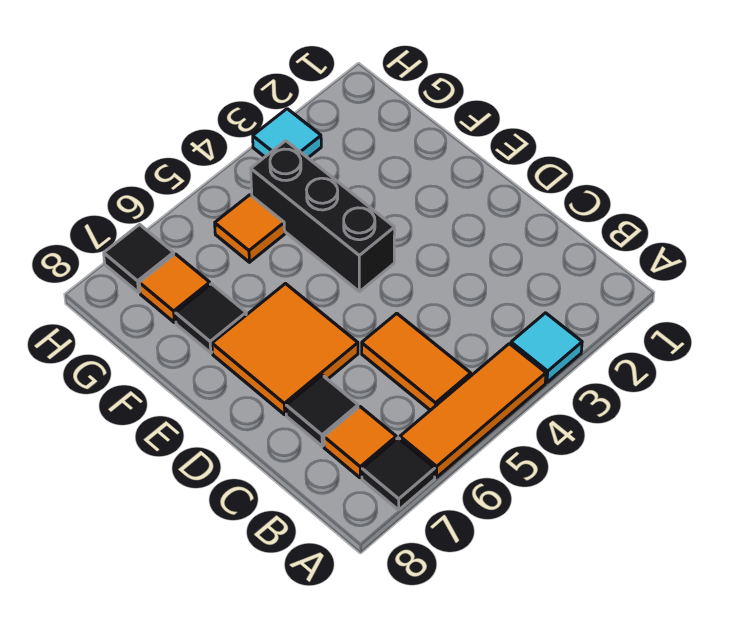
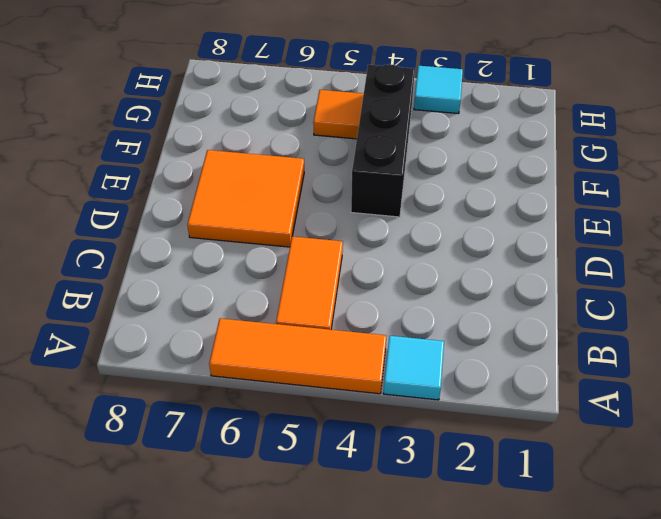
none -> black tile A7 level 1
none -> orange tile B7 level 1
none -> black tile C7 level 1

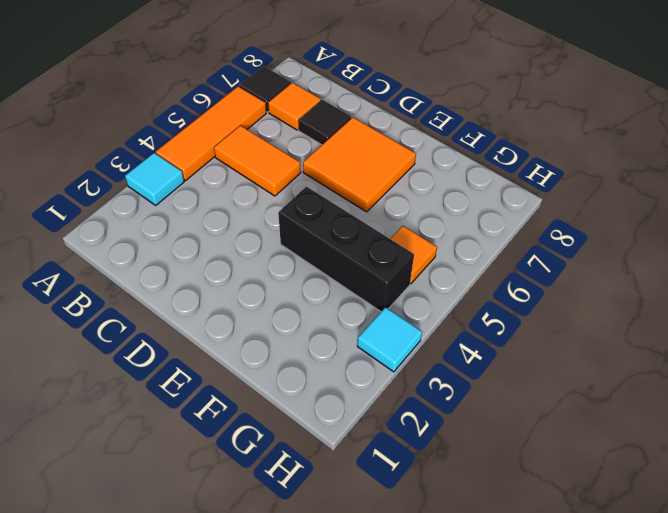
none -> black tile F7 level 1
none -> orange tile G7 level 1
none -> black tile H7 level 1

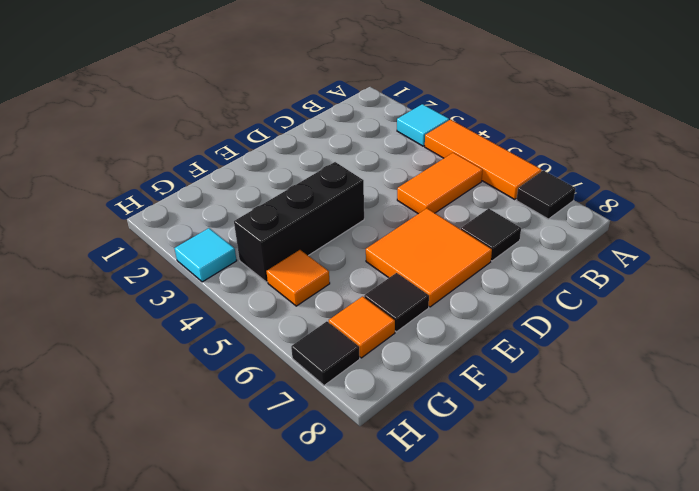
none -> orange tile B7 level 1

